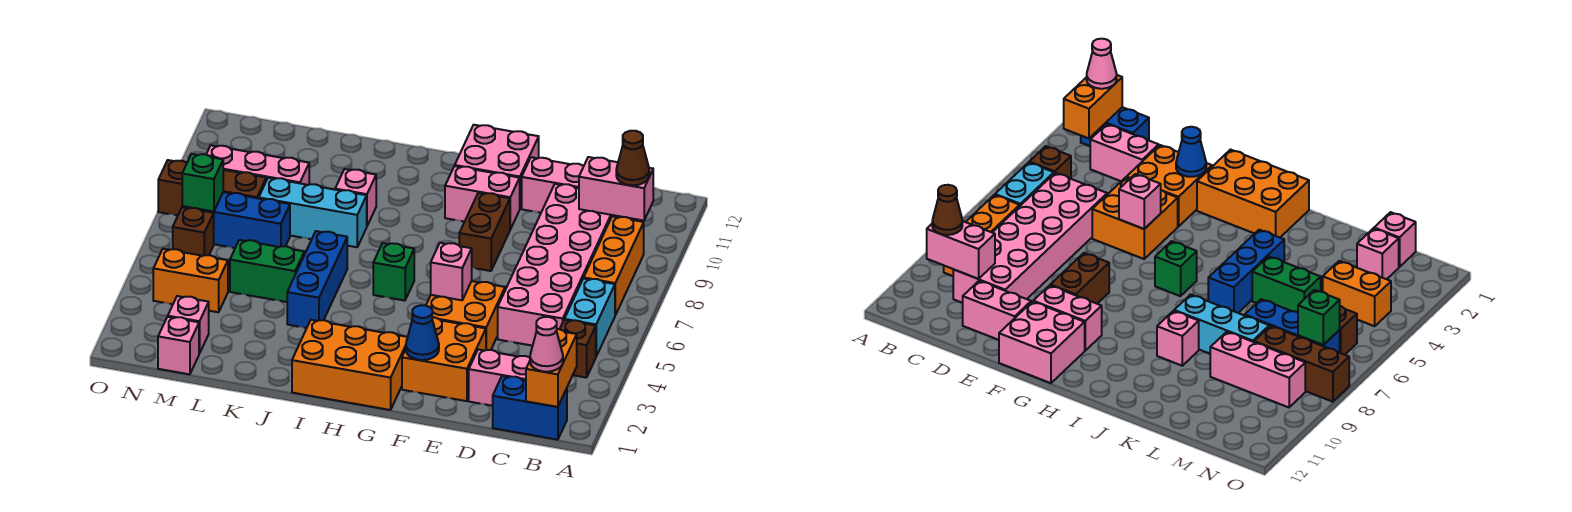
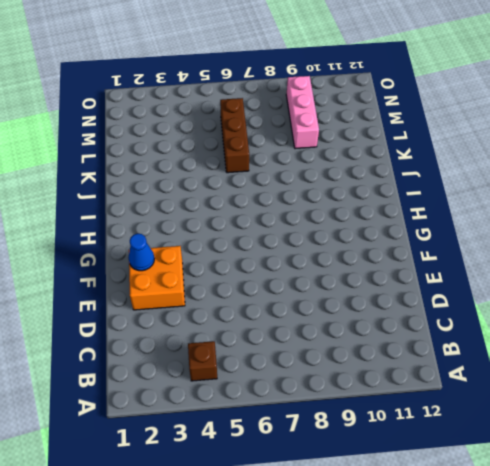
brown brick K6:M6 level 1 -> brown brick M8:O8 level 1
none -> blue brick B1:C1 level 1
none -> cyan brick B5:B6 level 1
none -> orange brick B7:B9 level 1
none -> pink brick C2:D2 level 1

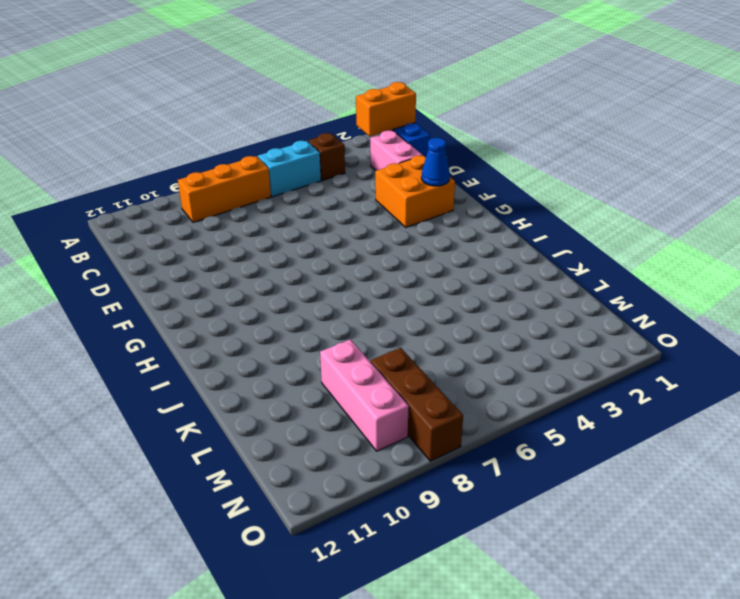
none -> pink brick C5:D10 level 1
none -> pink brick D11:E11 level 1
none -> orange brick E4:F5 level 1
none -> brown brick F8:F9 level 1

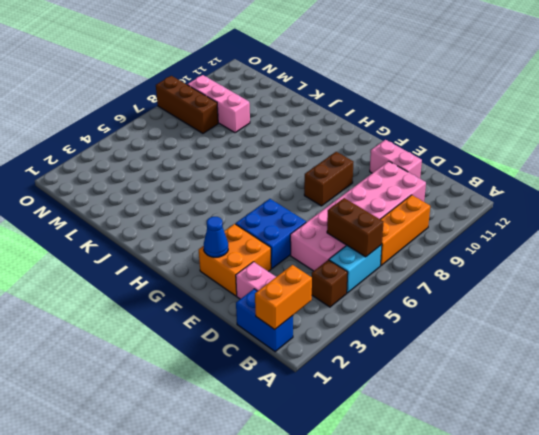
brown brick B6:C6 level 2 -> none
blue brick E4:F5 level 1 -> orange brick E4:F5 level 1
none -> pink brick F10:G10 level 1
none -> pink brick F11:G12 level 1
none -> orange brick G1:I2 level 1
none -> green brick H6 level 1

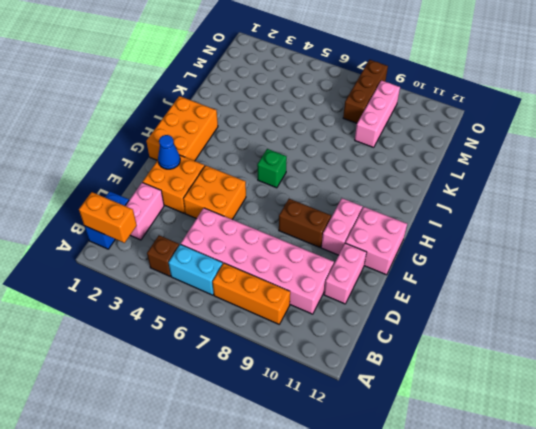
none -> blue brick J4:J6 level 1
none -> cyan brick J8:L8 level 1
none -> pink brick J9 level 1
none -> green brick K5:L5 level 1

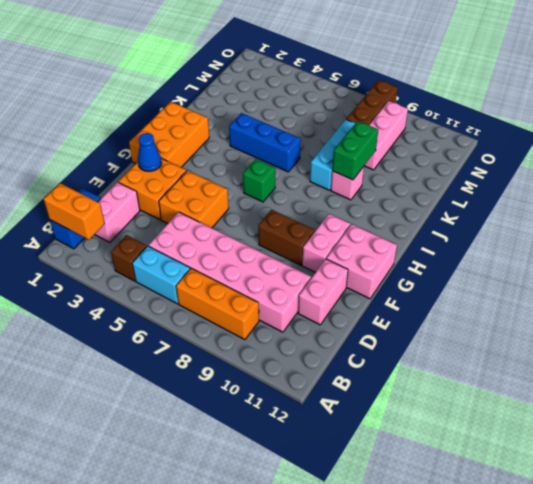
green brick J9:K9 level 2 -> green brick K5:L5 level 1
none -> blue brick L7:N7 level 1
none -> pink brick M1 level 1
none -> pink brick M2 level 1
none -> orange brick M4:N4 level 1

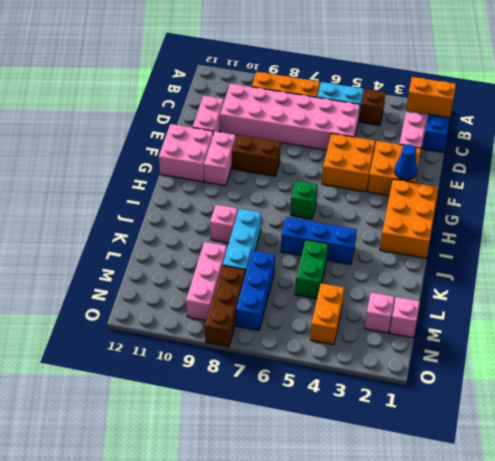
none -> brown brick N6 level 1
none -> pink brick B10:C10 level 2
none -> pink brick F5 level 2
none -> green brick N7 level 2

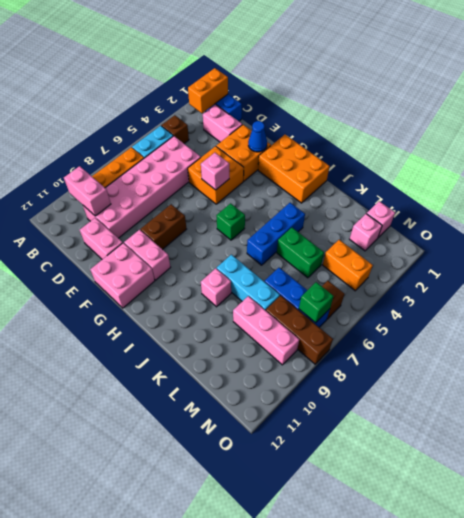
none -> pink cone B1 level 3
none -> brown cone B10 level 3

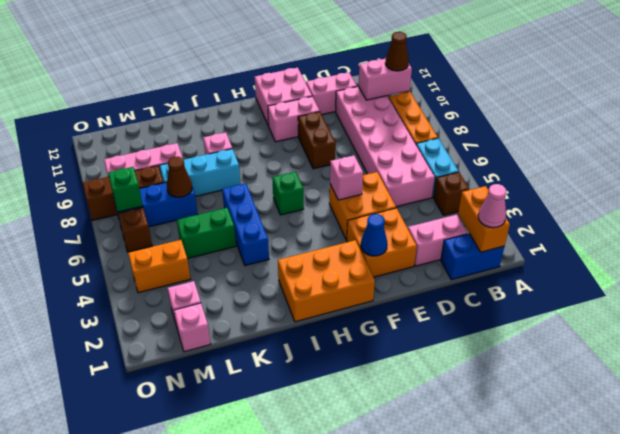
brown cone L7 level 2 -> none

